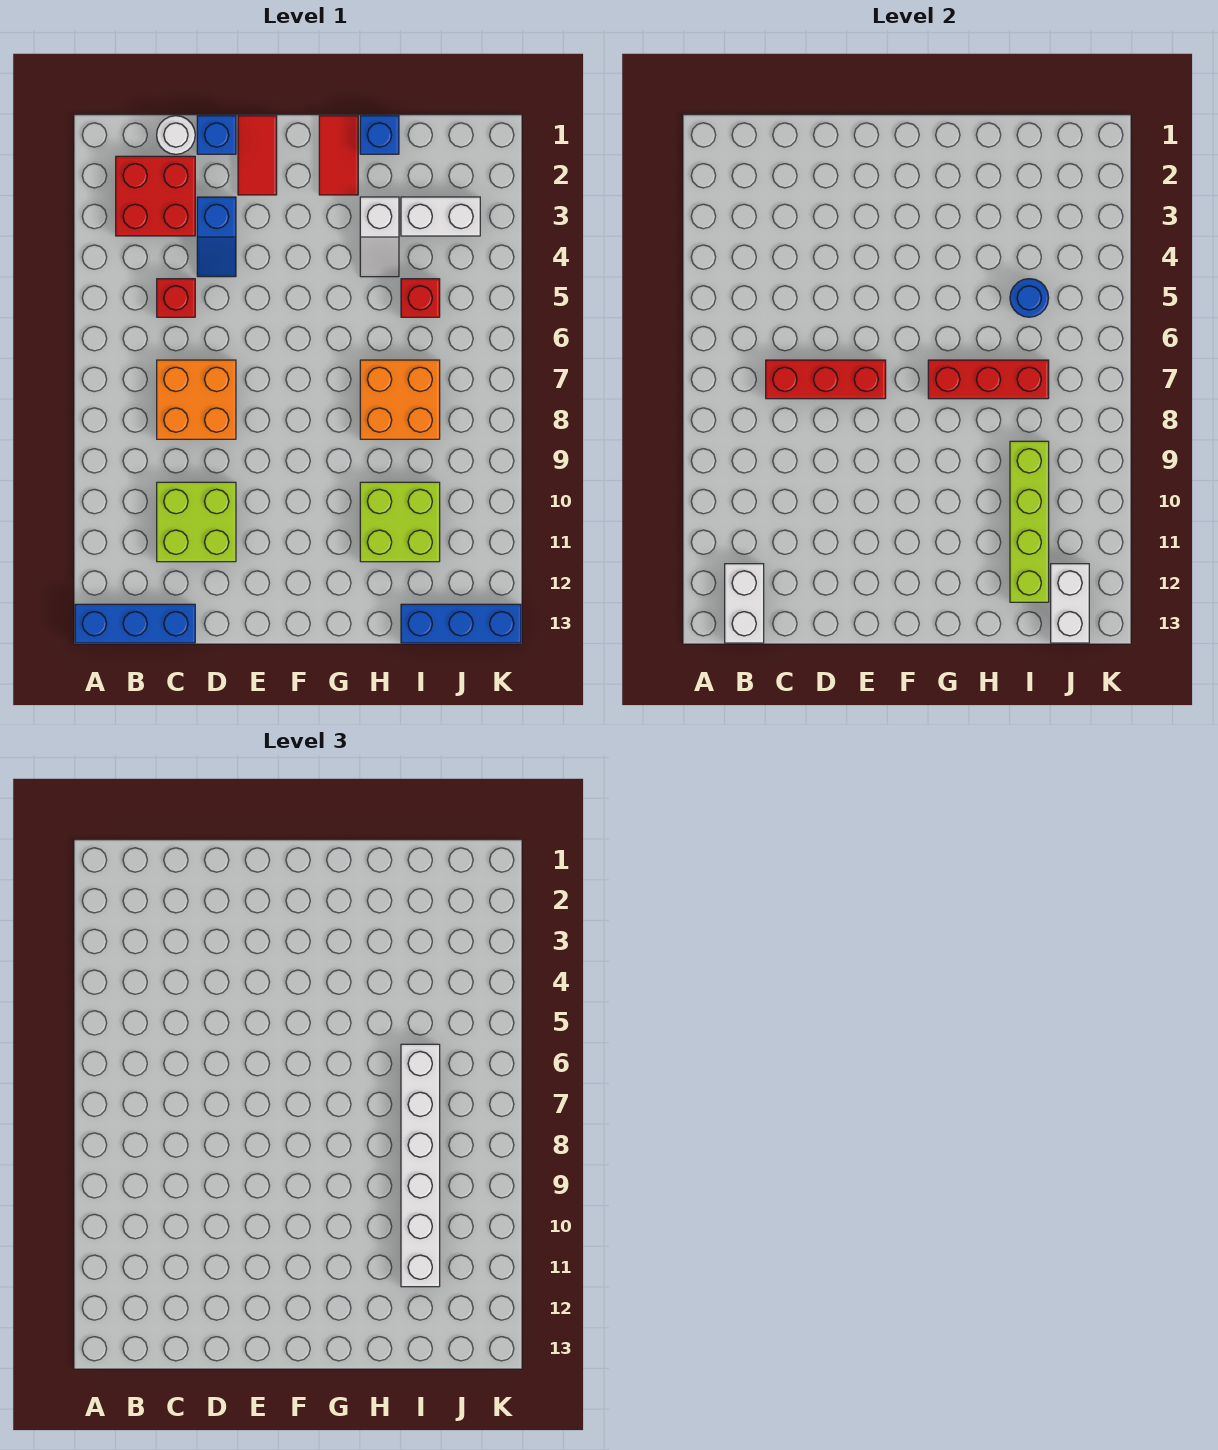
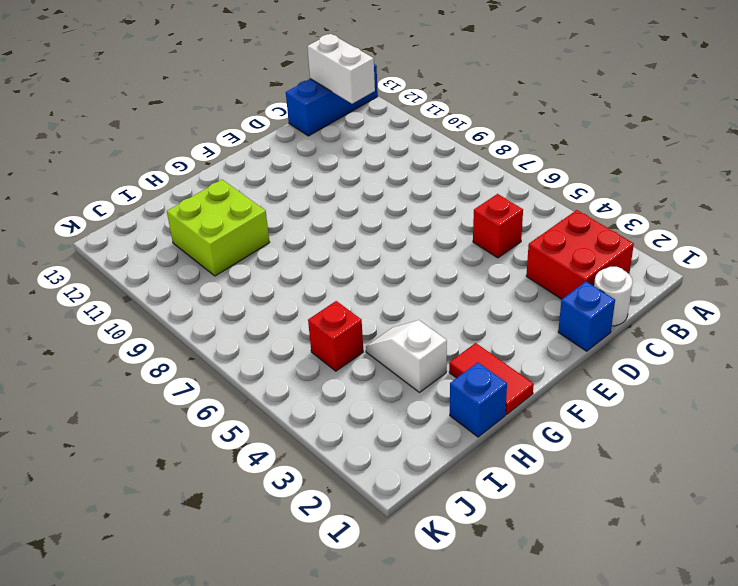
none -> orange brick C7:D8 level 1
none -> lime brick C10:D11 level 1
none -> blue slope D3:D4 level 1 top 3

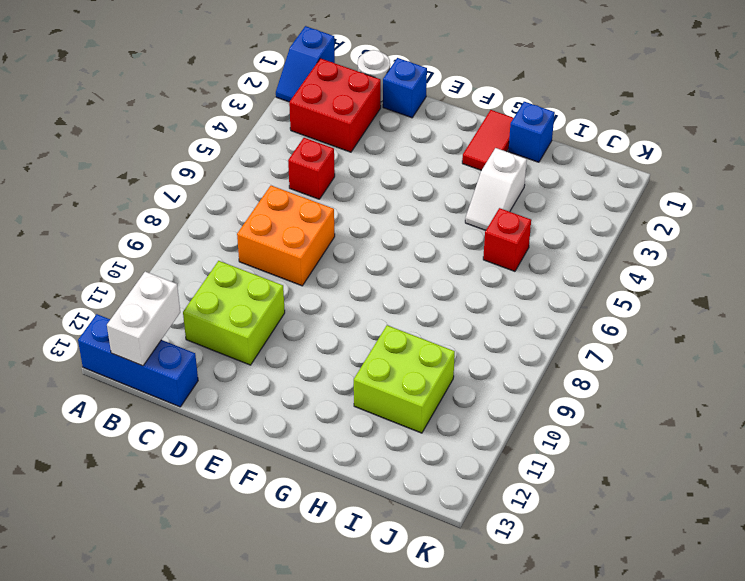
blue slope A1:A2 level 1 top 1 -> blue slope D3:D4 level 1 top 3
none -> red tile E1:E2 level 1
none -> orange brick H7:I8 level 1
none -> white brick I3:J3 level 1

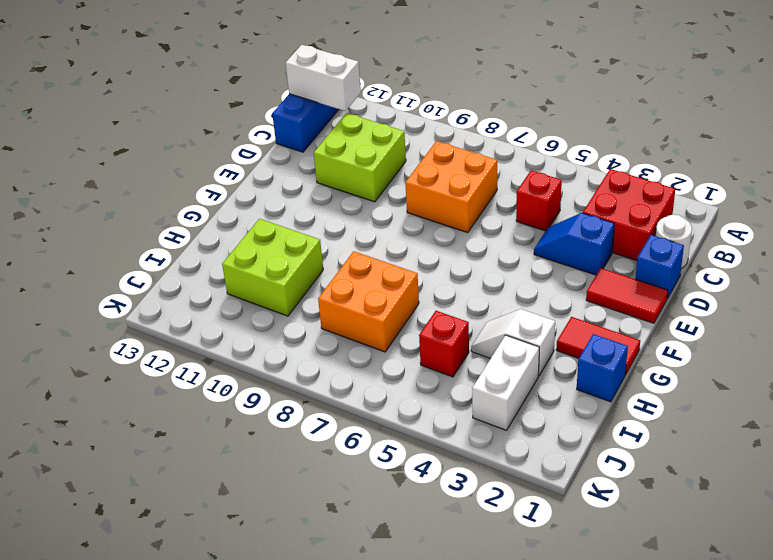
none -> blue brick I13:K13 level 1
none -> red brick C7:E7 level 2
none -> red brick G7:I7 level 2

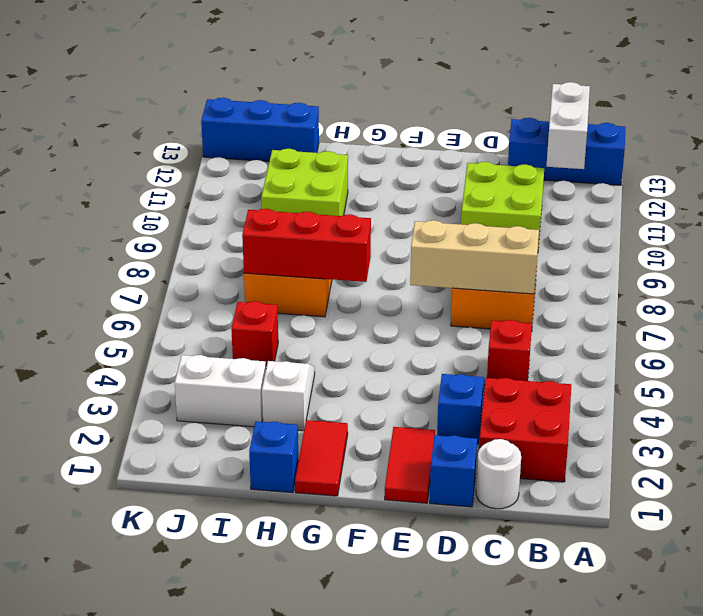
tan brick C7:E7 level 2 -> red brick C7:E7 level 2
none -> blue round brick I5 level 2
none -> lime brick I9:I12 level 2
none -> white brick J12:J13 level 2

